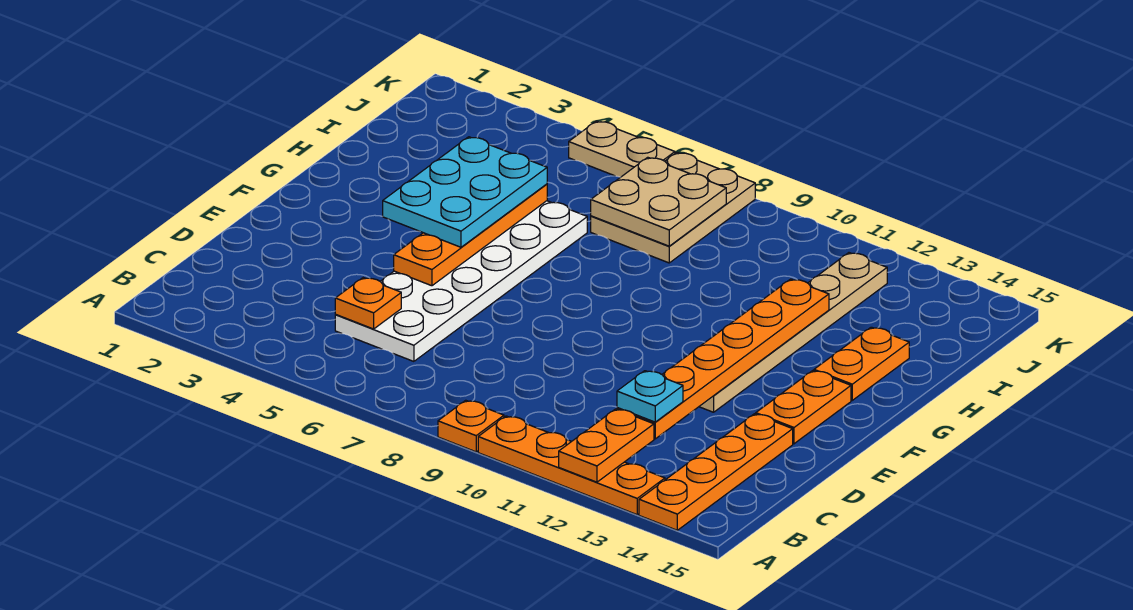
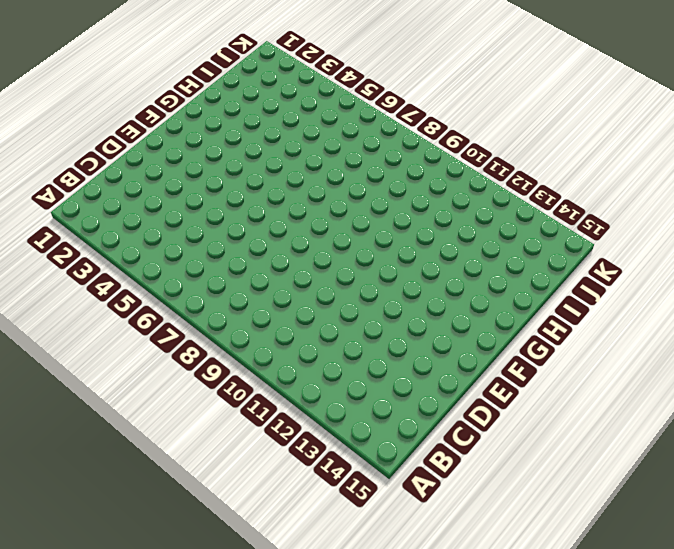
none -> orange plate A9 level 1
none -> orange plate A10:A13 level 1
none -> orange plate A14:D14 level 1

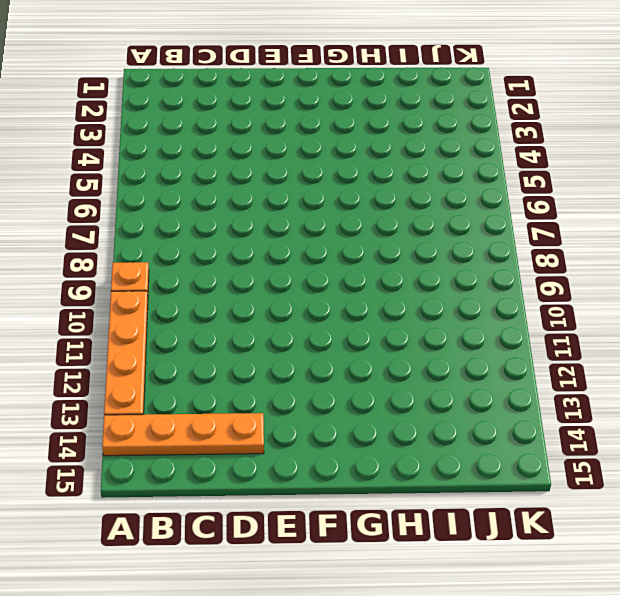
none -> white plate C5:H6 level 1
none -> tan plate E12:J12 level 1
none -> orange plate E14:F14 level 1

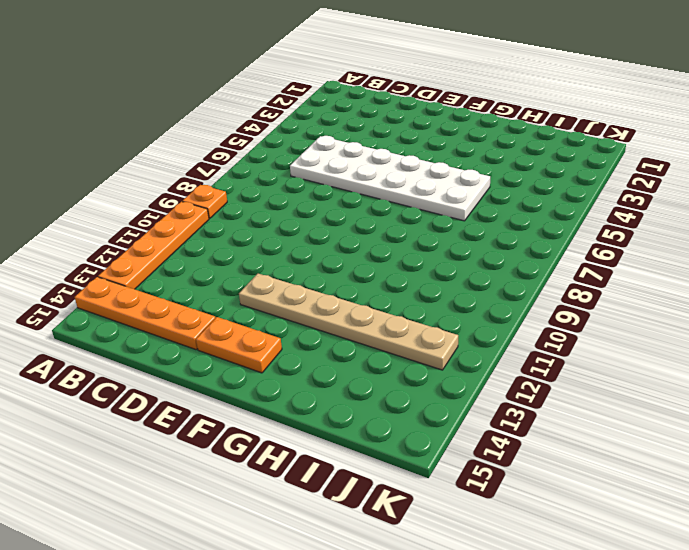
none -> orange plate G14:H14 level 1
none -> tan plate I7:K8 level 1
none -> tan plate K5:K6 level 1

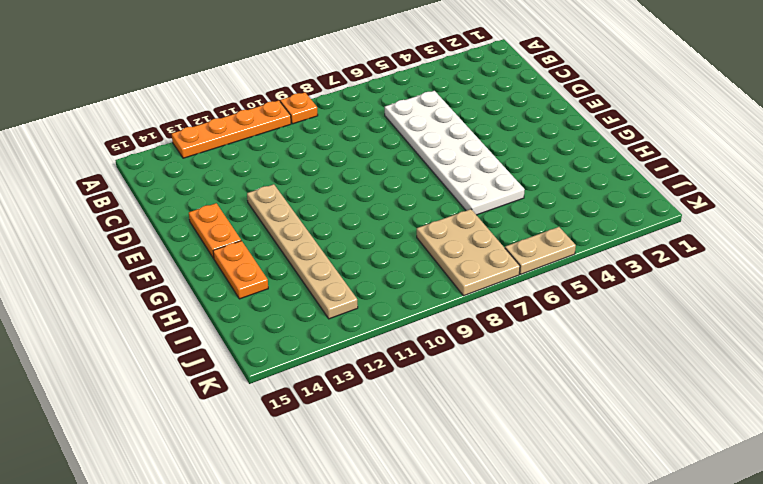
none -> orange plate A14:D14 level 1
none -> orange plate A12:B12 level 2
none -> orange plate C5 level 2

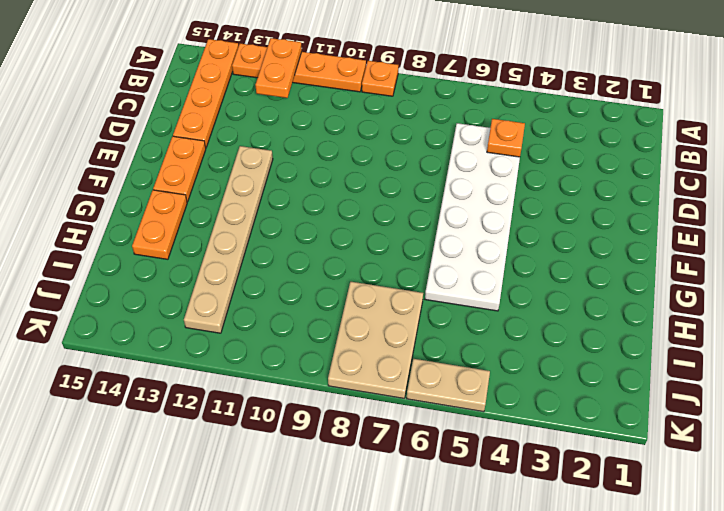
none -> orange plate C12:H12 level 2
none -> orange plate E5:H5 level 2
none -> tan plate I7:J8 level 2

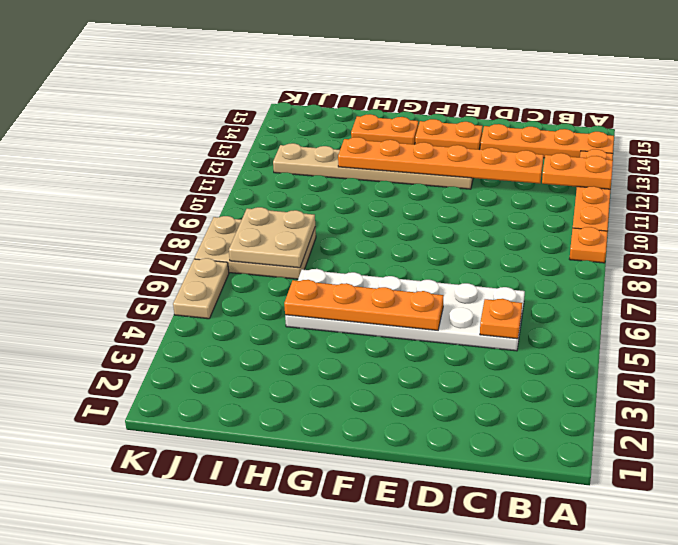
none -> cyan plate C12 level 3
none -> cyan plate F4:H5 level 3

